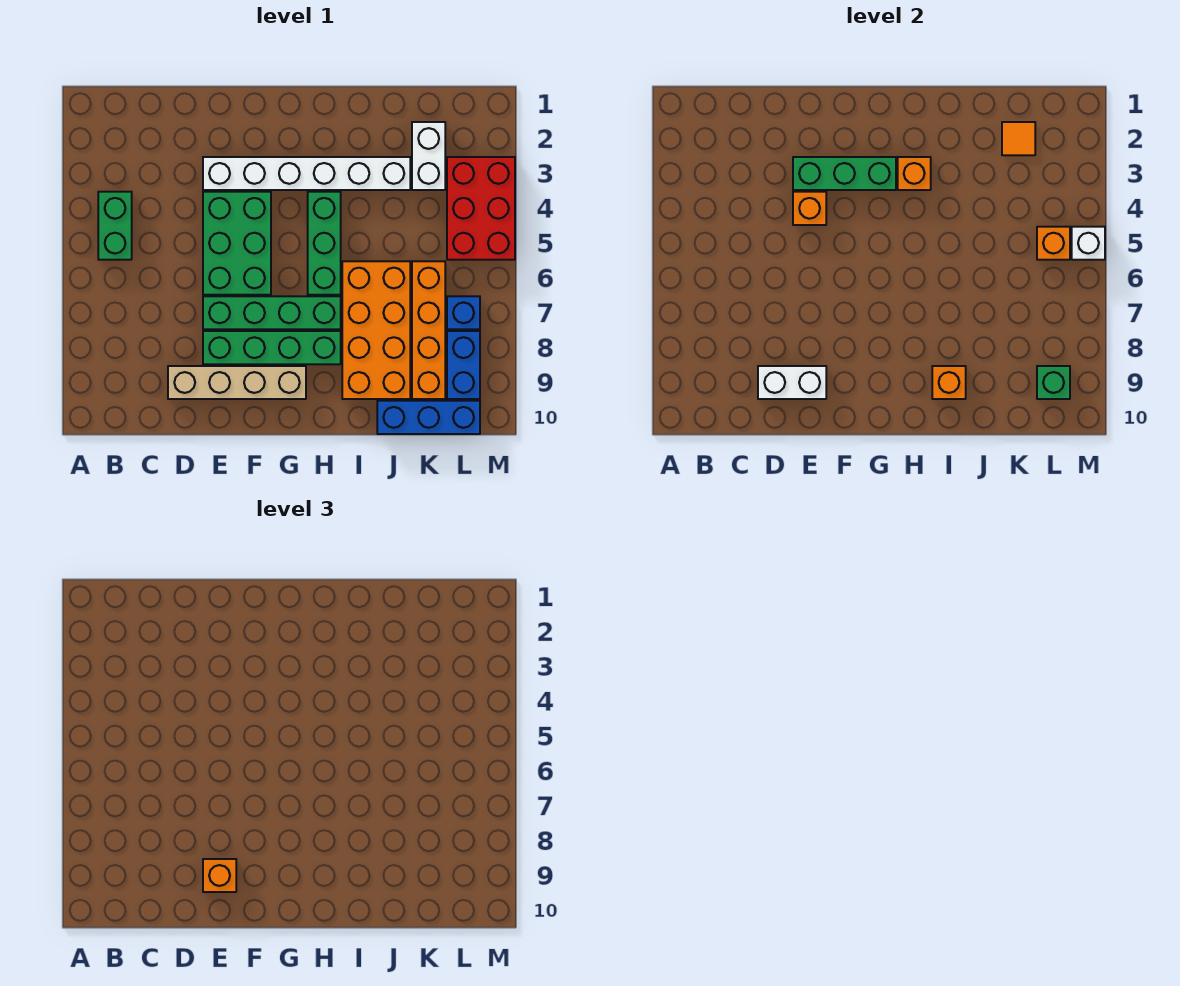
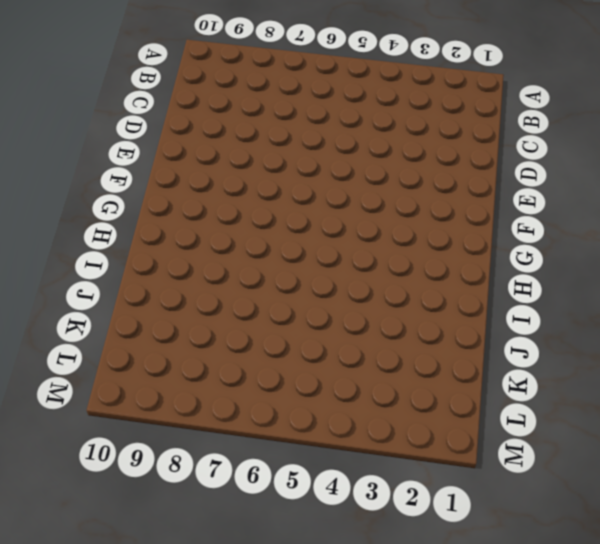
none -> green brick B4:B5 level 1
none -> tan brick D9:G9 level 1
none -> white brick E3:J3 level 1

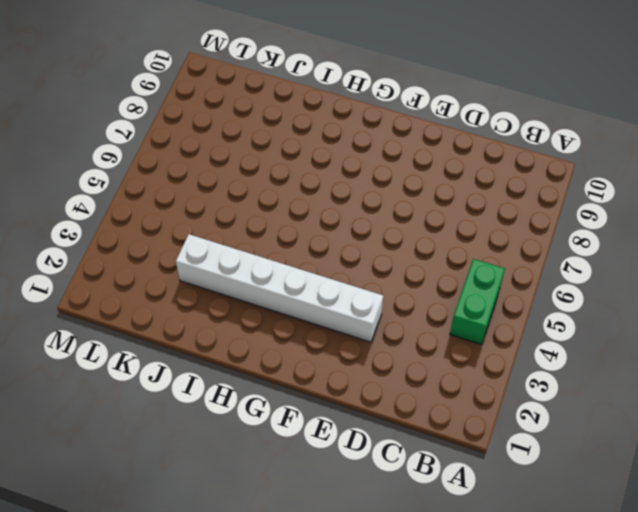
none -> tan brick D9:G9 level 1
none -> green brick E4:F6 level 1
none -> green brick E7:H7 level 1

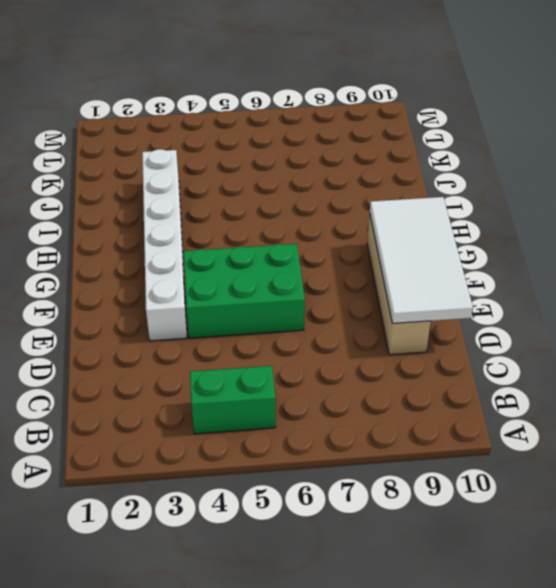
white tile D9:G10 level 2 -> white brick D9:E9 level 2
none -> green brick E7:H7 level 1
none -> green brick E8:H8 level 1
none -> green brick H4:H6 level 1

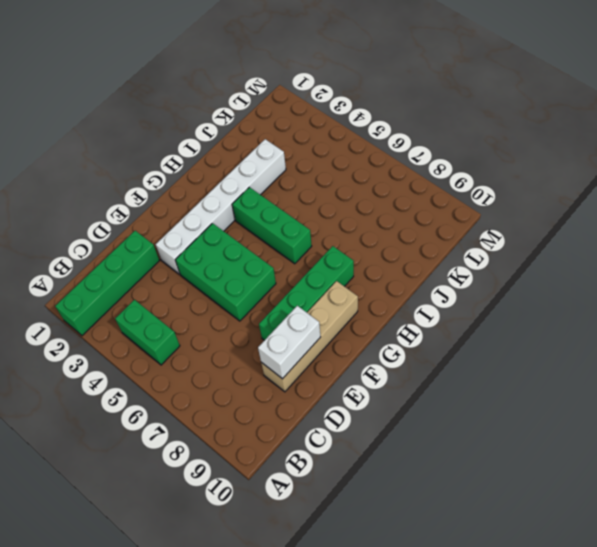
green brick A2:D2 level 1 -> green brick E7:H7 level 1
none -> orange brick I6:J9 level 1
none -> blue brick J10:L10 level 1
none -> white brick K2:K3 level 1

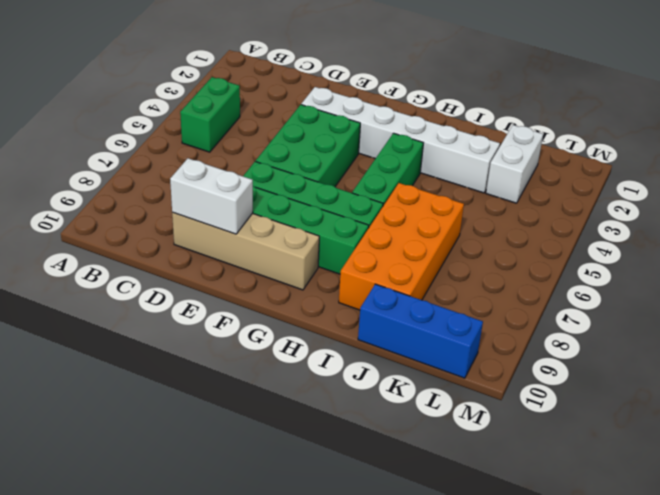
none -> orange brick K6:K9 level 1
none -> red brick L3:M5 level 1
none -> blue brick L7 level 1

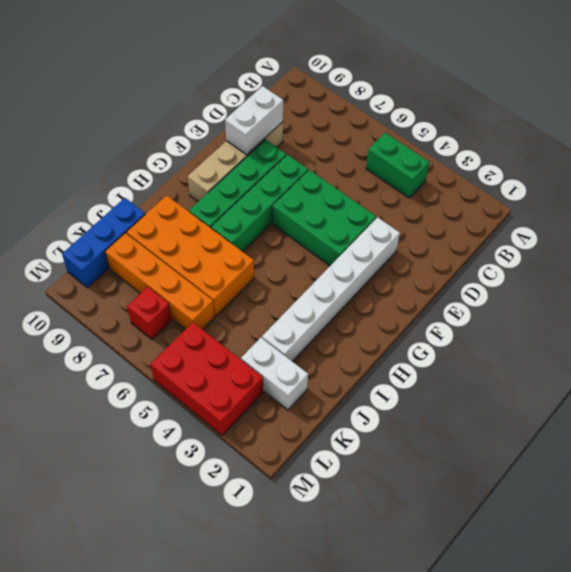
red brick L7 level 1 -> blue brick L7 level 1
none -> green brick H4:H6 level 1
none -> blue brick L8:L9 level 1
none -> green brick E3:G3 level 2

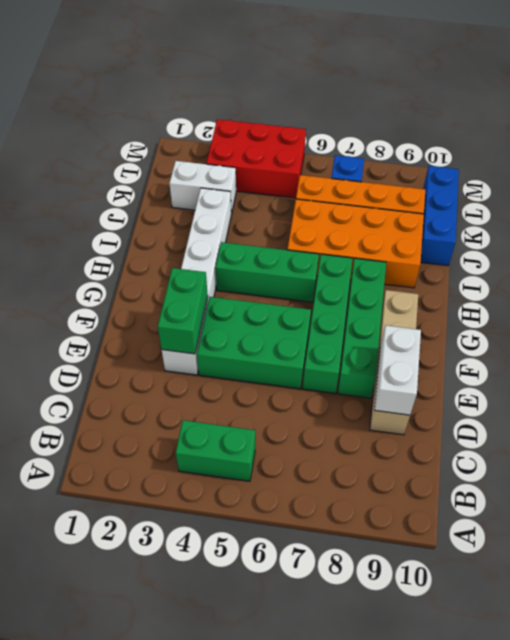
green brick E3:F3 level 2 -> green brick E3:G3 level 2
none -> blue brick L8:L9 level 1
none -> orange brick E4 level 2
none -> orange brick H3 level 2

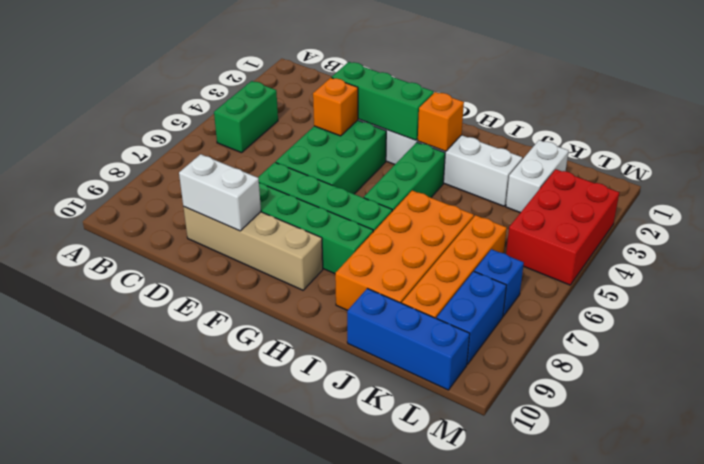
none -> orange brick I9 level 2
none -> orange tile K2 level 2
none -> orange brick L5 level 2

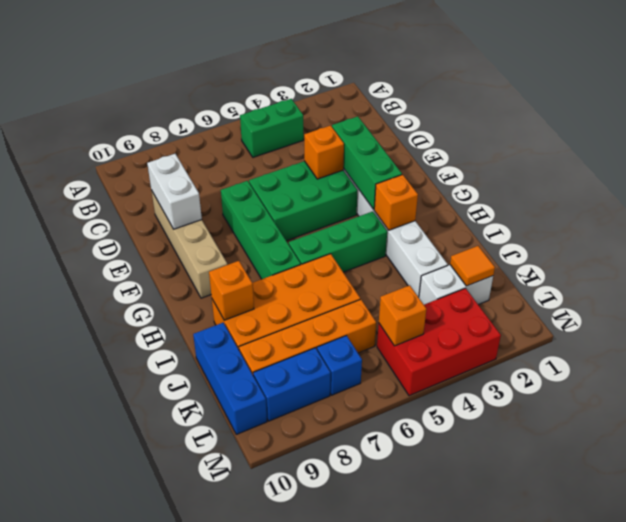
none -> green brick E8:H8 level 1
none -> green brick L9 level 2
none -> white brick M5 level 2

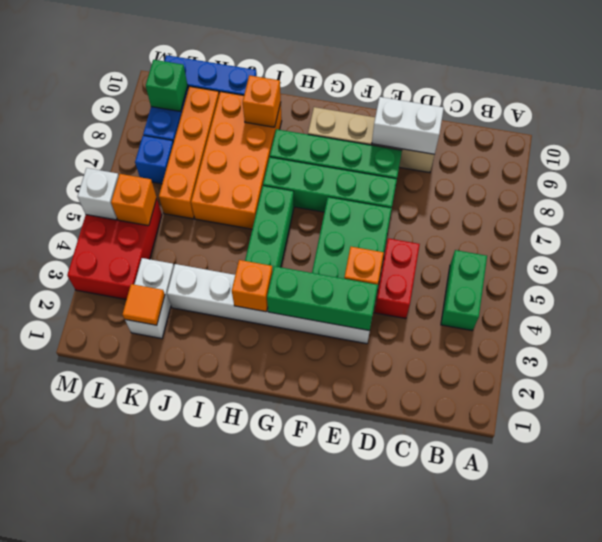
red brick D4:D5 level 1 -> none
none -> orange brick E9 level 3

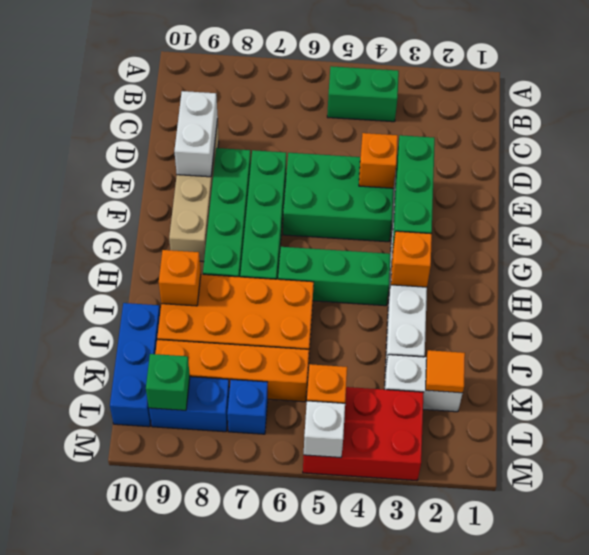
none -> orange brick E9 level 3

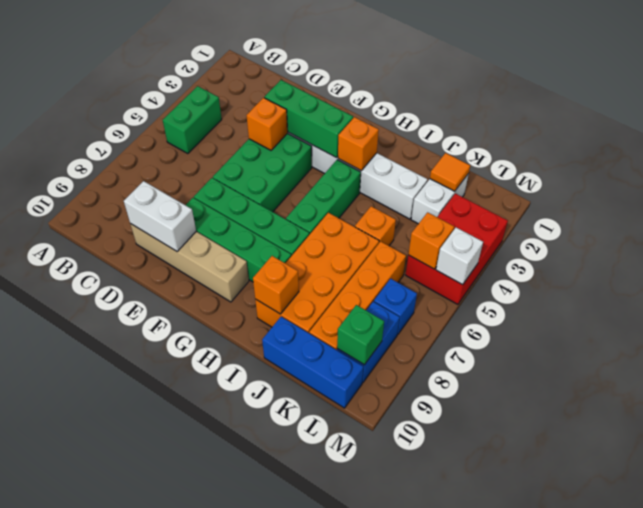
orange brick J5 level 1 -> orange brick E9 level 3

